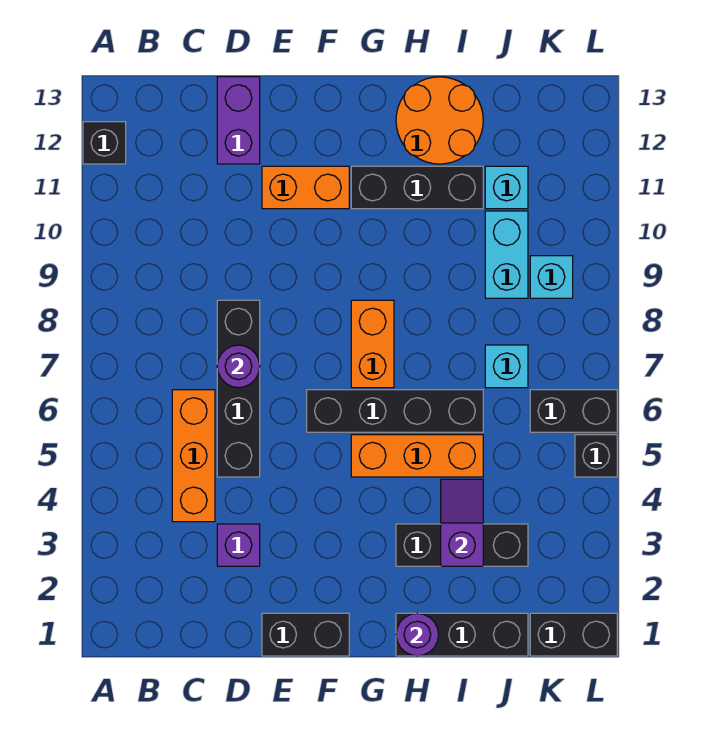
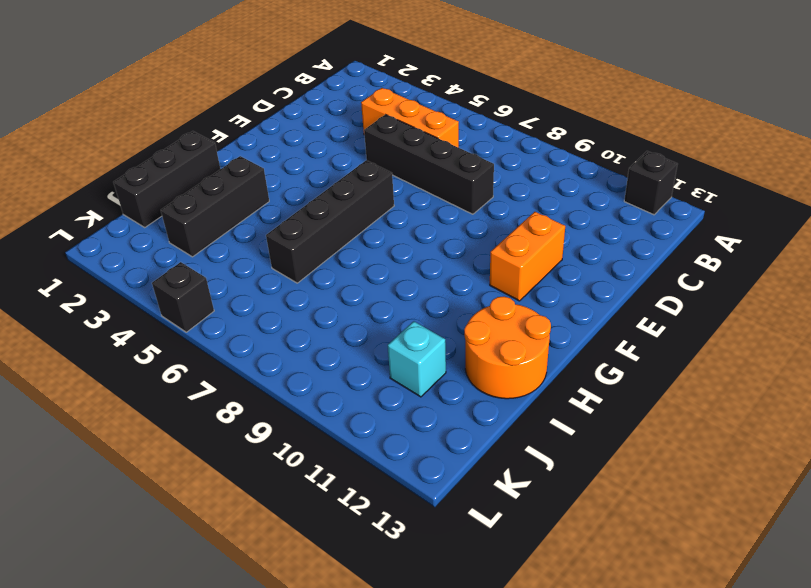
none -> purple brick D3 level 1
none -> purple brick D12:D13 level 1
none -> black brick E1:F1 level 1

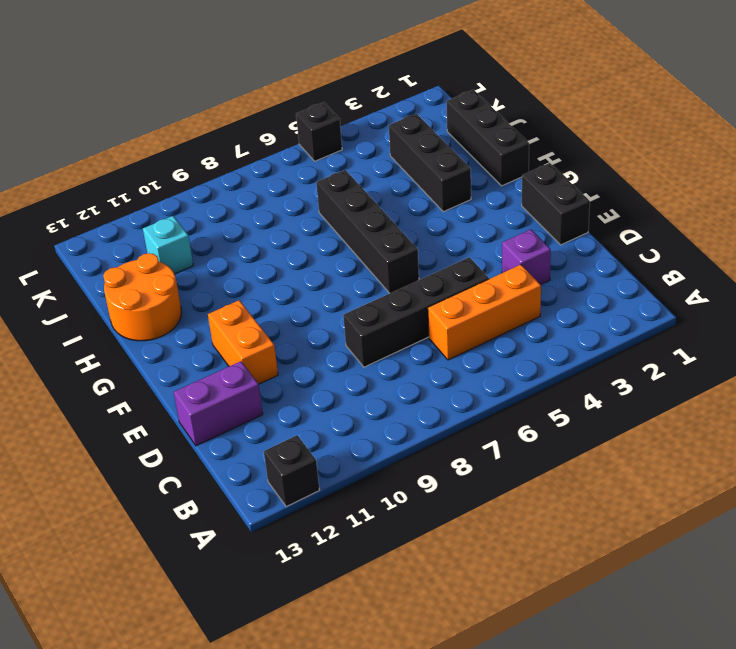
none -> orange brick G5:I5 level 1
none -> orange brick G7:G8 level 1
none -> black brick G11:I11 level 1

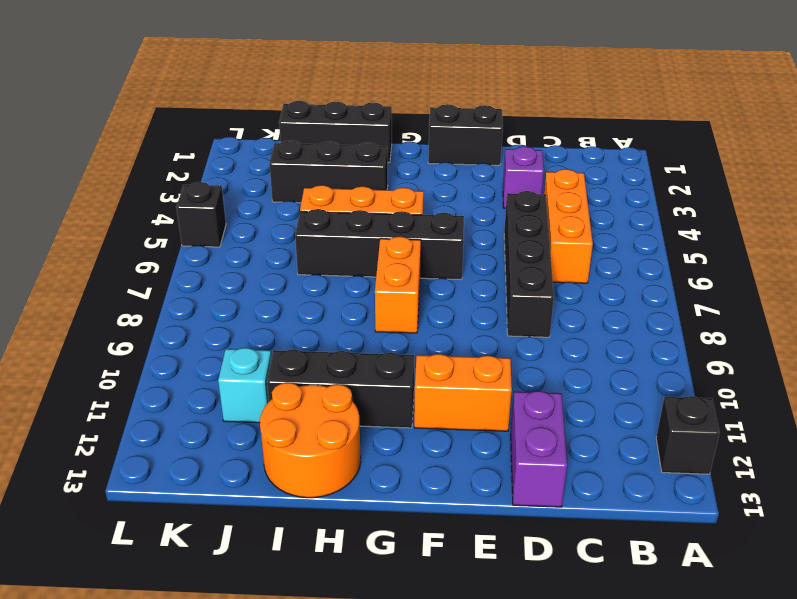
none -> cyan brick J7 level 1
none -> cyan brick J9:J10 level 1
none -> black brick K1:L1 level 1

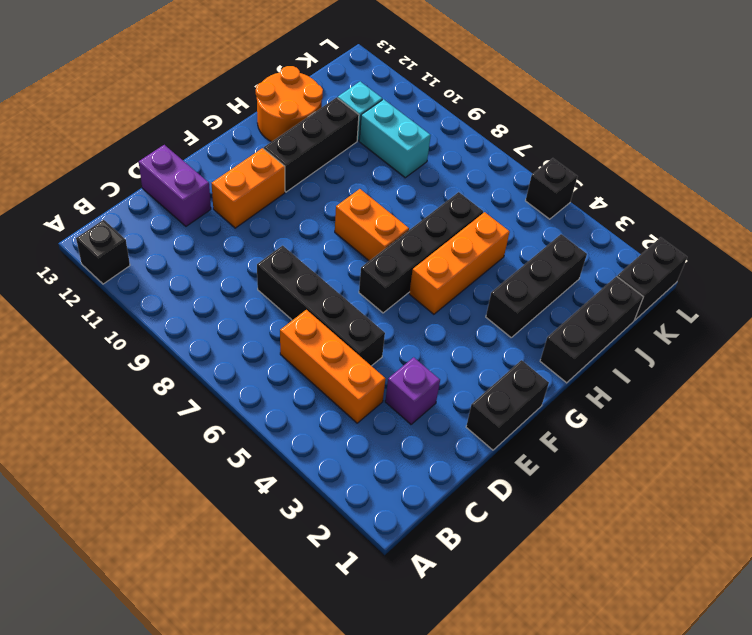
none -> cyan brick J7 level 1
none -> black brick K6:L6 level 1
none -> cyan brick K9 level 1

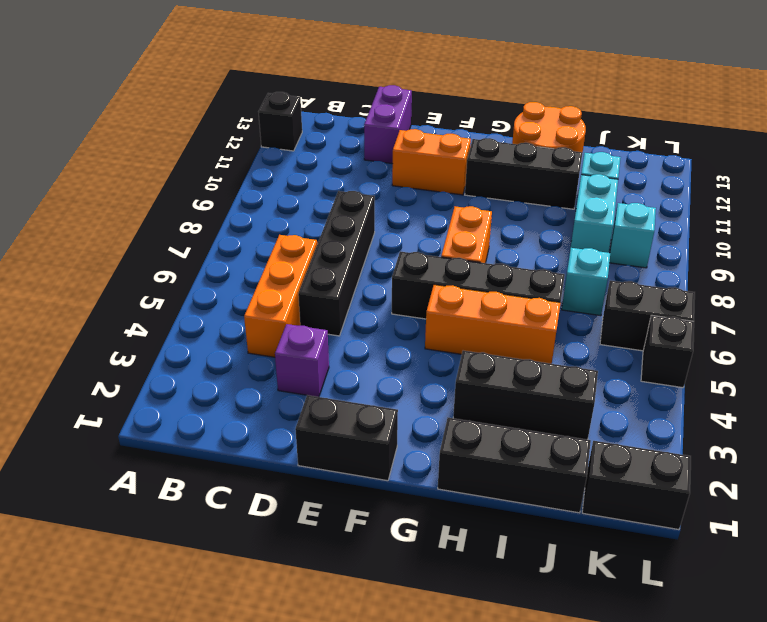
none -> purple round brick D7 level 2
none -> purple round brick H1 level 2
none -> purple slope I3:I4 level 2 top 3

